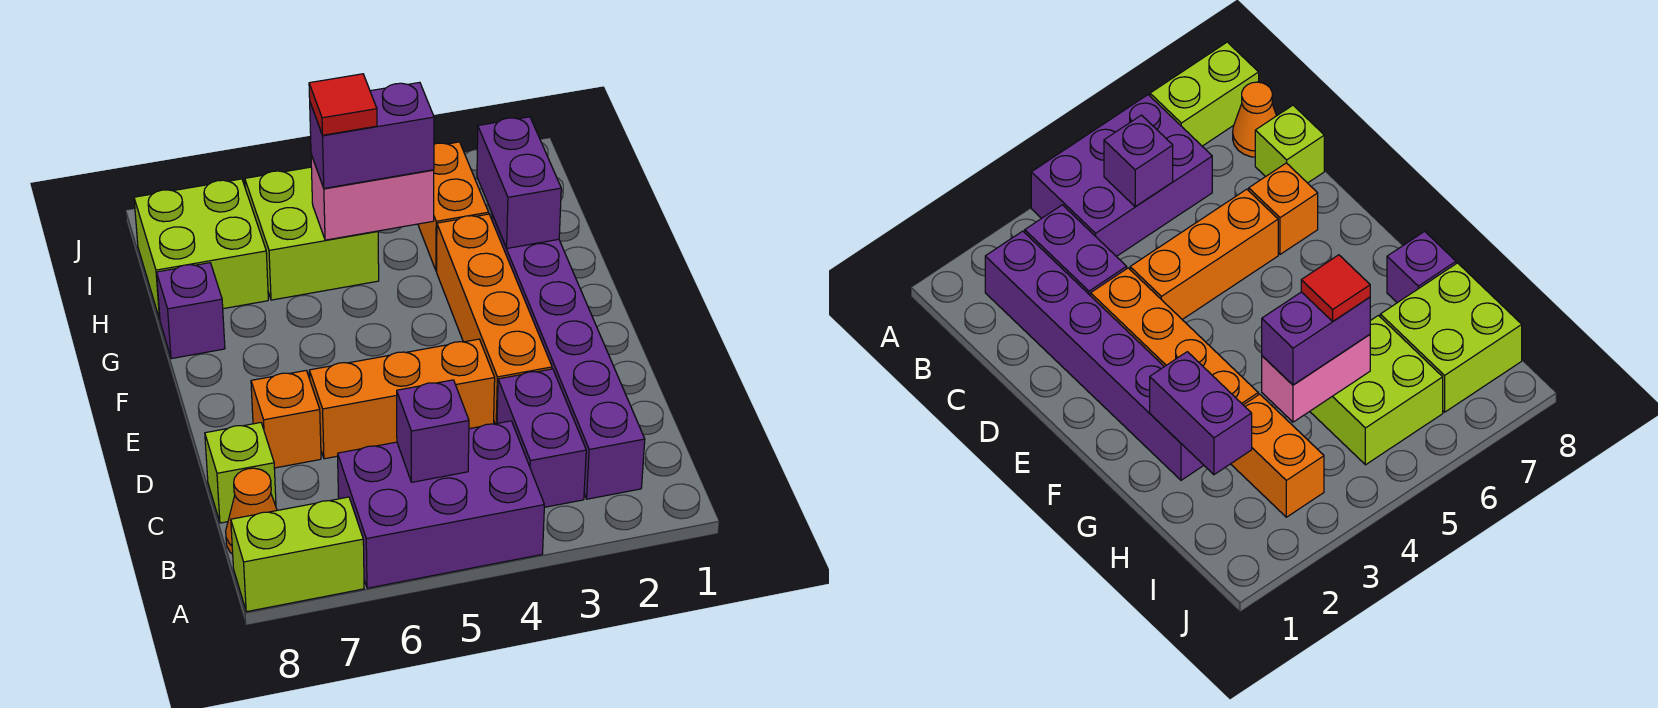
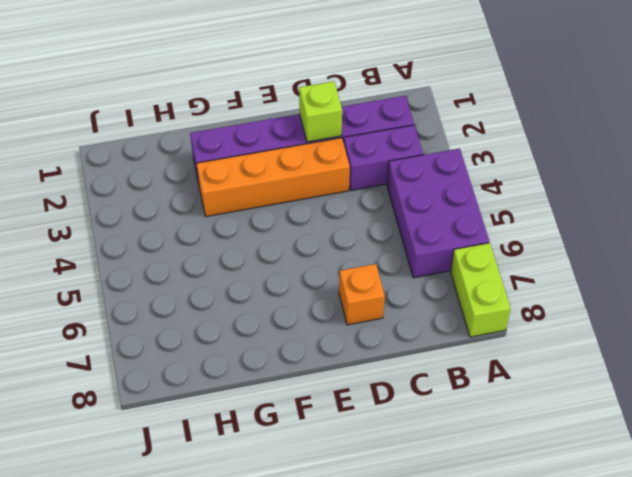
lime brick D2 level 2 -> lime brick C8 level 1
none -> orange cone B8 level 1
none -> orange brick D4:D6 level 1
none -> purple brick G8 level 1

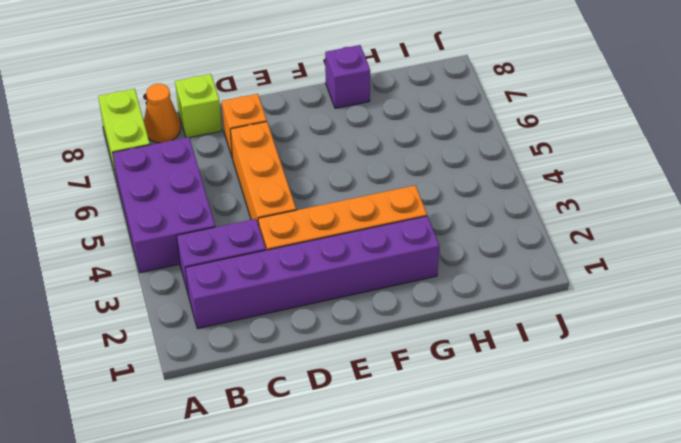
none -> orange brick H3:I3 level 1
none -> lime brick H5:I6 level 1
none -> lime brick H7:I8 level 1

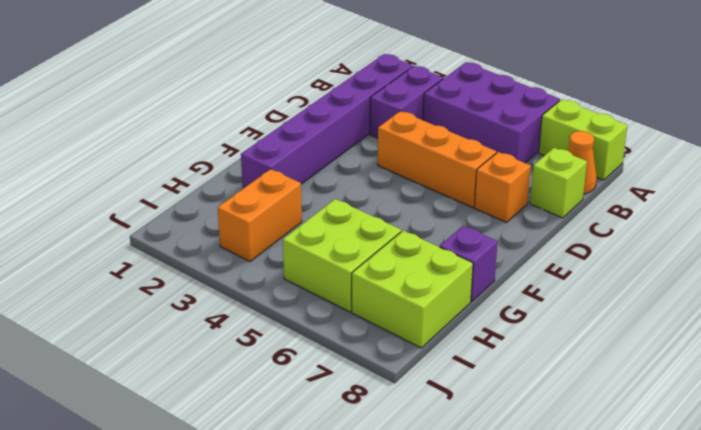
none -> orange brick D3:G3 level 1
none -> purple brick B5 level 2
none -> purple brick G2:H2 level 2

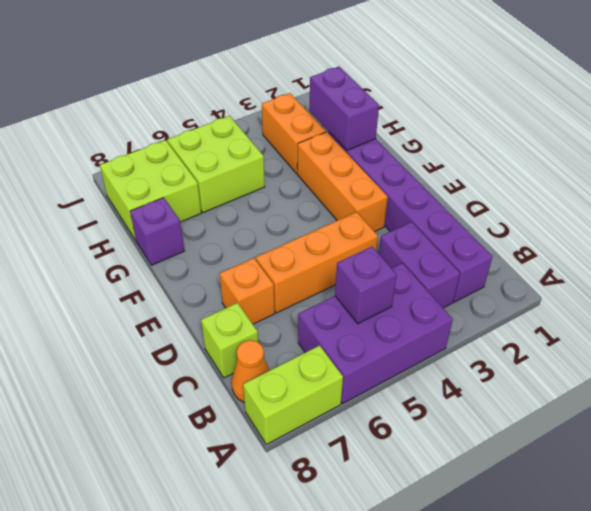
orange brick E3:G3 level 1 -> orange brick D3:G3 level 1
none -> pink brick H4:H5 level 2
none -> purple brick H4:H5 level 3
none -> red tile H5 level 4

